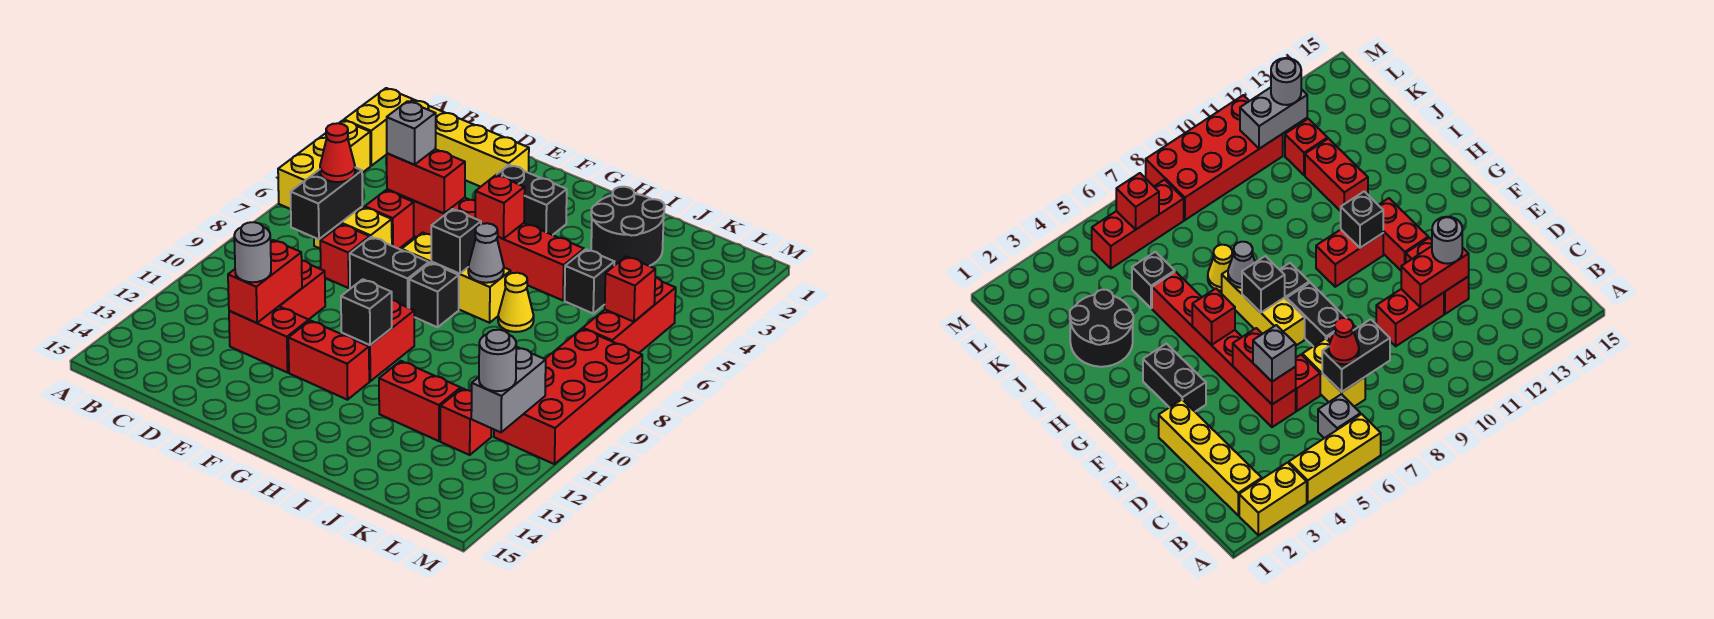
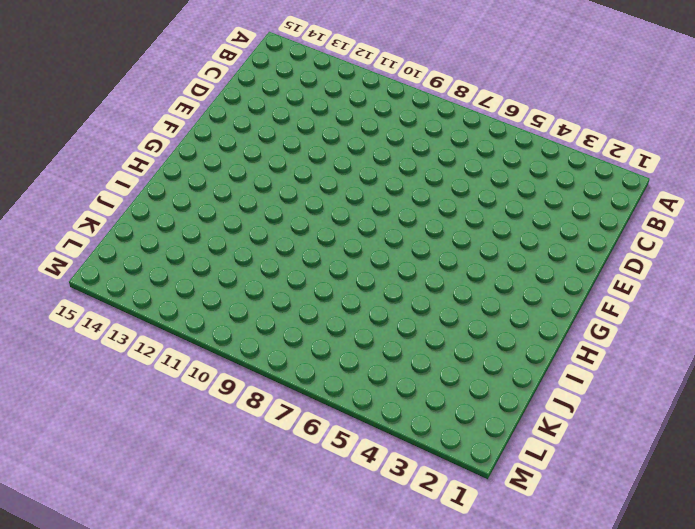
none -> yellow brick A2:A3 level 1
none -> yellow brick A4:A6 level 1
none -> yellow brick B2:E2 level 1
none -> grey brick B6 level 1

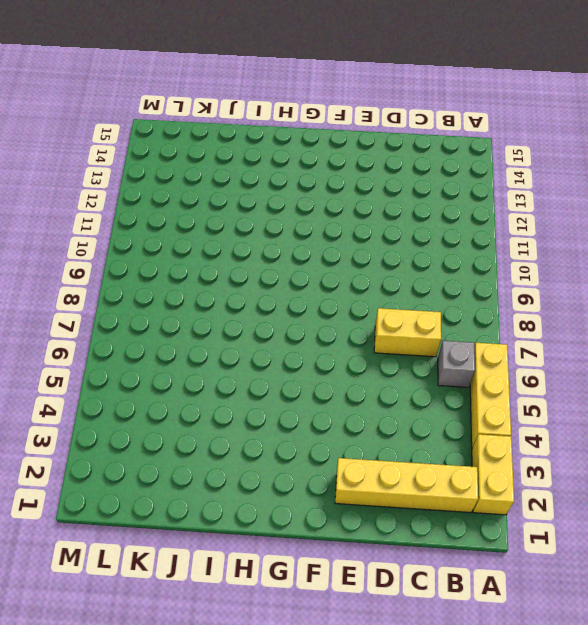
none -> red brick D5:I5 level 1
none -> red brick D6 level 1
none -> red brick D8 level 1
none -> red brick D10:D11 level 1

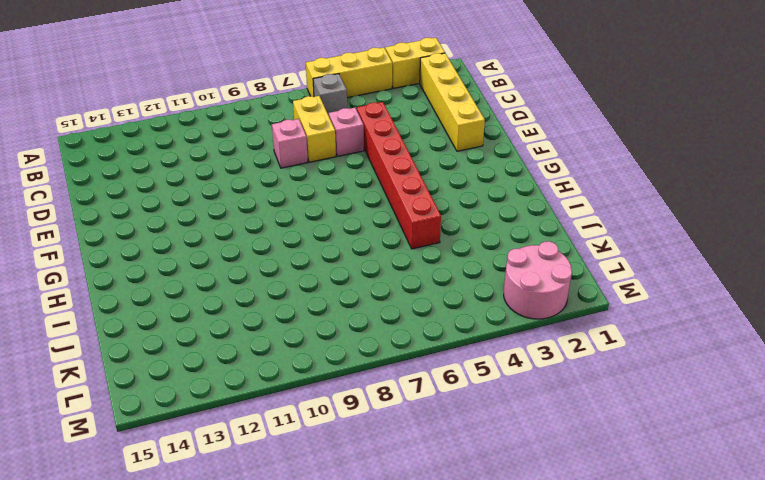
pink brick D6 level 1 -> red brick D6 level 1
pink brick D8 level 1 -> red brick D8 level 1
pink round brick L2:M3 level 1 -> none
none -> red brick D10:D11 level 1
none -> red brick D12:E12 level 1
none -> black brick E8:F8 level 1
none -> black brick F3:G3 level 1

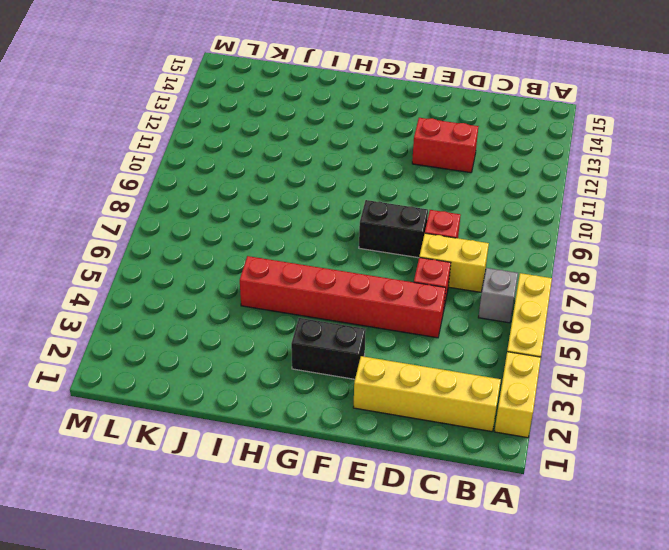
none -> red brick D10:D11 level 1
none -> yellow brick F7:H7 level 1
none -> red brick F12:G12 level 1
none -> black brick G8 level 1

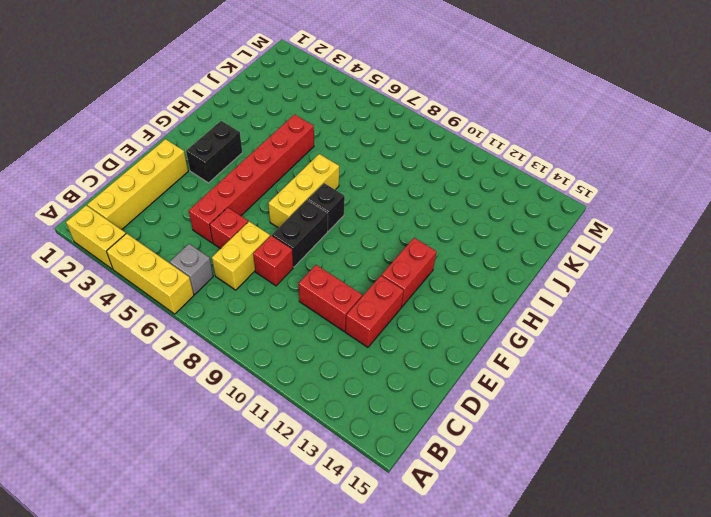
none -> red brick G10:G11 level 1
none -> black round brick I2:J3 level 1
none -> yellow cone I7 level 1
none -> red brick I12:J12 level 1

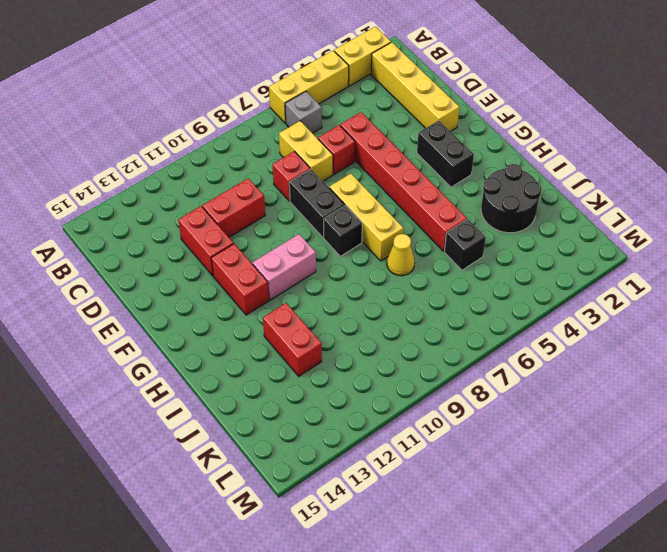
pink brick G10:G11 level 1 -> red brick G10:G11 level 1
none -> red brick K12 level 1
none -> red brick L5:L7 level 1
none -> red brick L8:M11 level 1
none -> black brick C7:C8 level 2

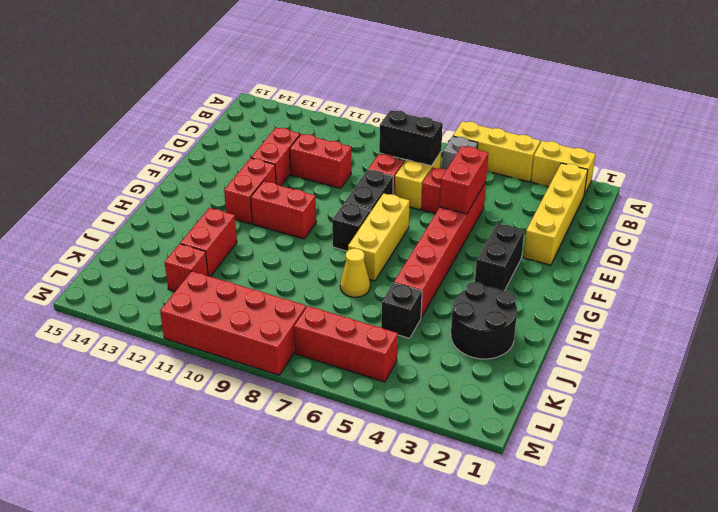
none -> red brick D11:D12 level 2
none -> red brick G5 level 2
none -> black brick G7 level 2
none -> black brick G11 level 2

